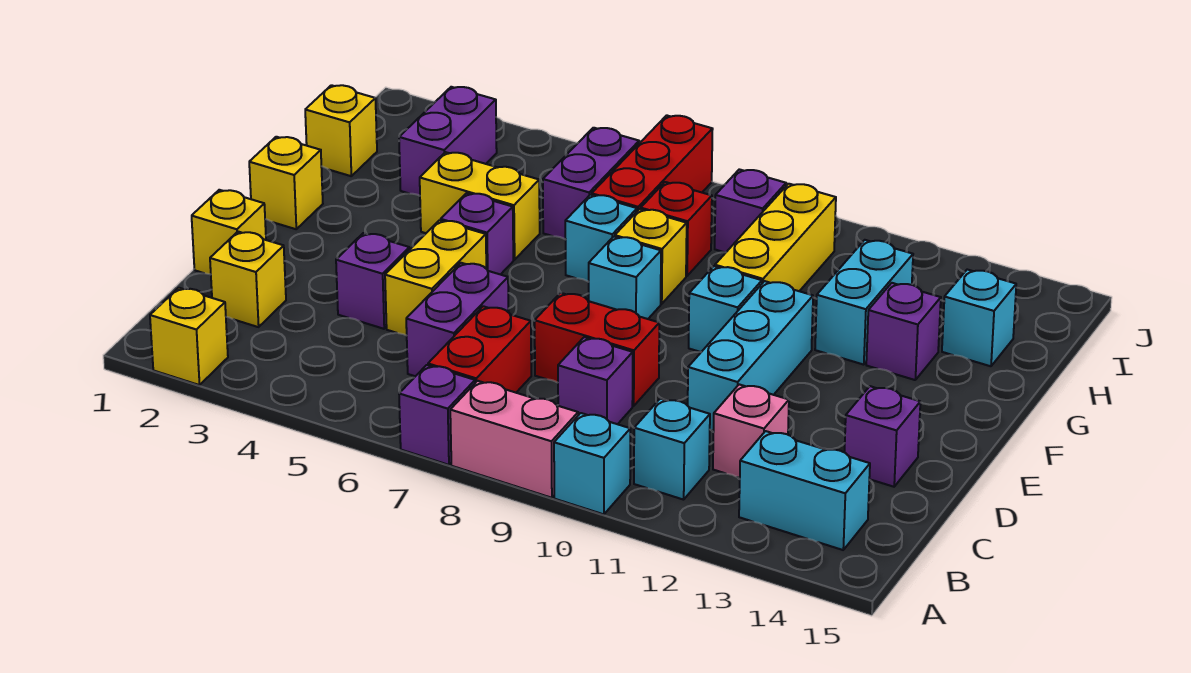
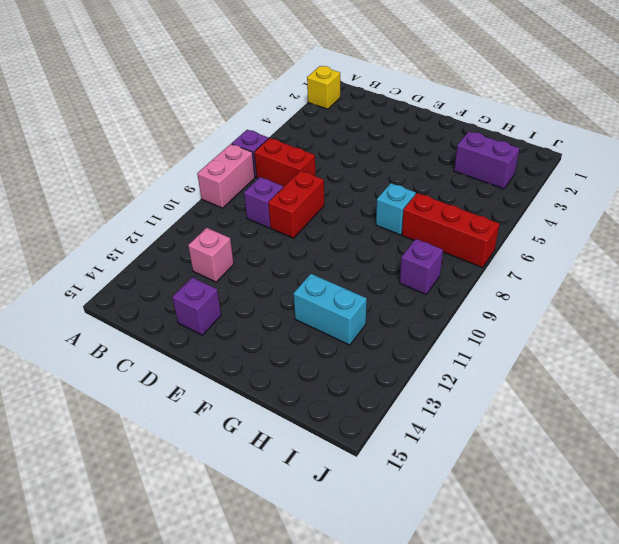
none -> cyan brick A10 level 1
none -> cyan brick B11 level 1
none -> cyan brick B13:B14 level 1
none -> yellow brick C2 level 1

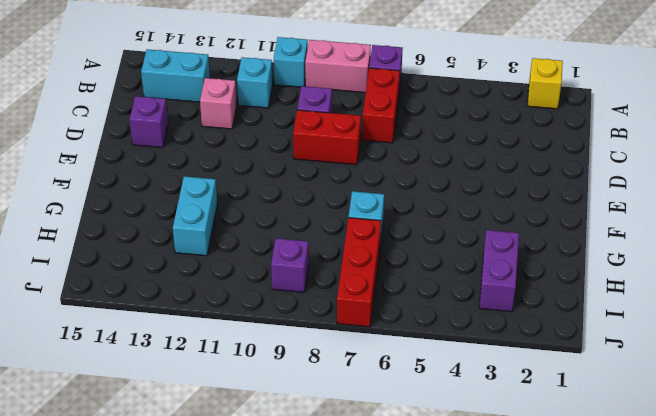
none -> yellow brick C2 level 1
none -> purple brick C6:D6 level 1
none -> yellow brick D1 level 1
none -> purple brick D4 level 1

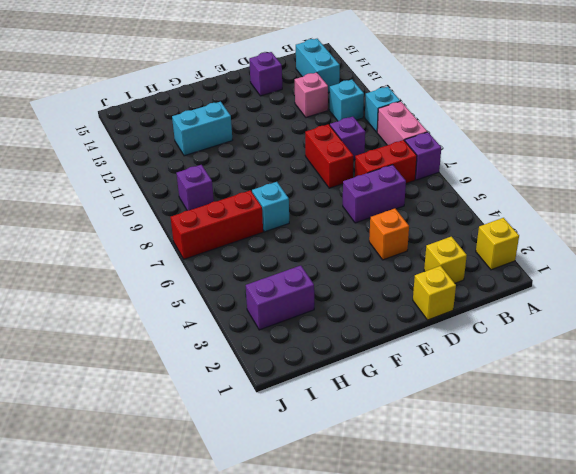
orange brick D4 level 1 -> purple brick D4 level 1
none -> yellow brick D5:E5 level 1
none -> cyan brick D11:F11 level 1
none -> yellow brick F1 level 1
none -> purple brick F5 level 1

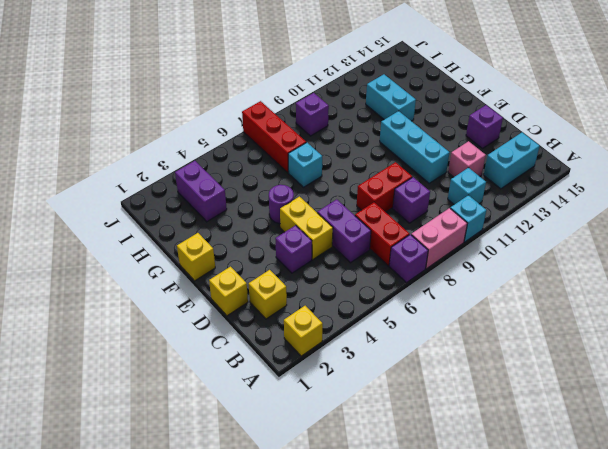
purple round brick F5 level 1 -> purple brick F5 level 1
none -> cyan brick F8 level 1
none -> cyan brick F10 level 1
none -> yellow brick G4:G5 level 1
none -> yellow brick G8 level 1

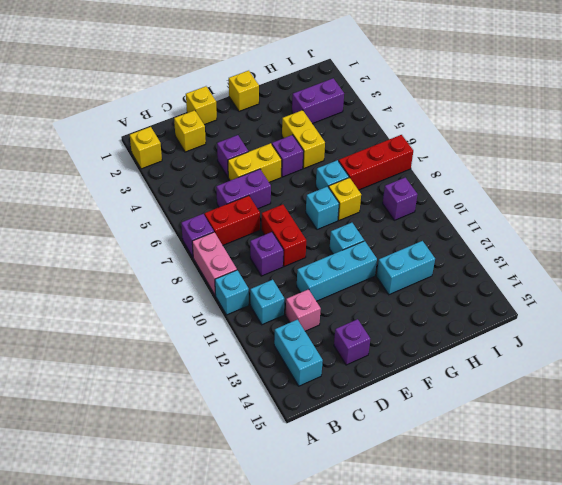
none -> yellow brick G10:I10 level 1
none -> purple brick G13 level 1
none -> yellow brick H1 level 1
none -> purple brick H6:I6 level 1

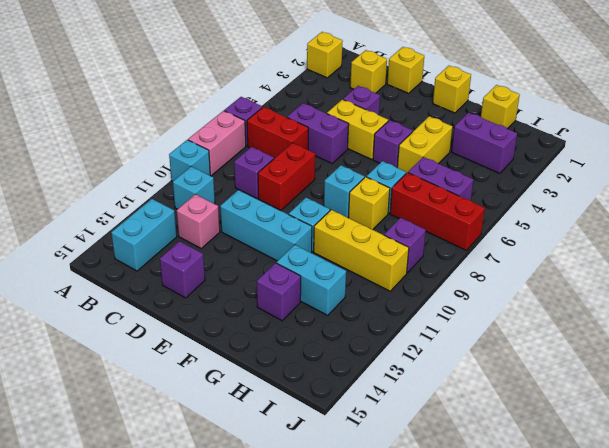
none -> red brick H8 level 1
none -> cyan brick H14 level 1

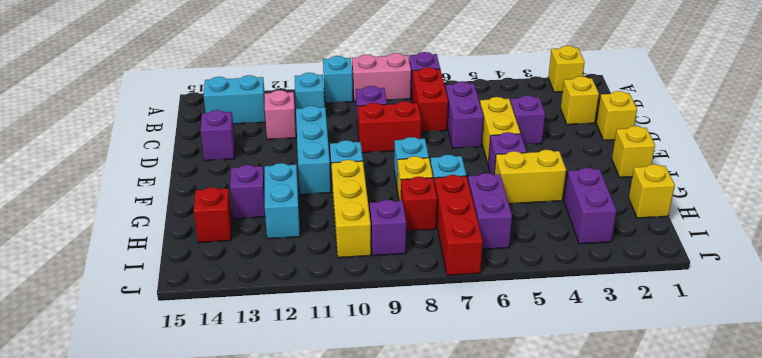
red brick H14 level 1 -> cyan brick H14 level 1

